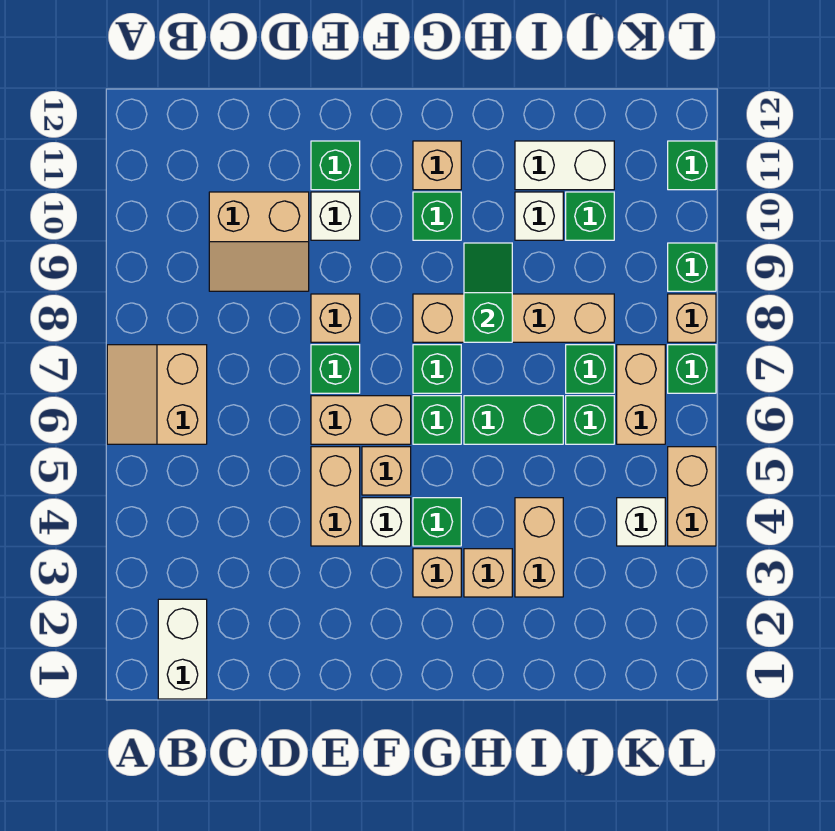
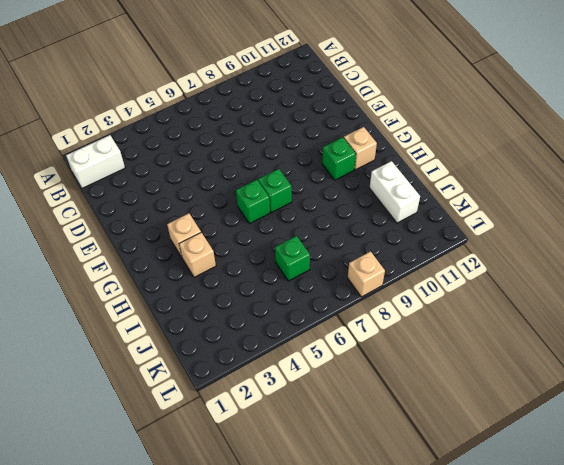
none -> tan slope A6:B7 level 1 top B
none -> tan slope C9:D10 level 1 top 10
none -> tan brick E4:E5 level 1
none -> tan brick E6:F6 level 1

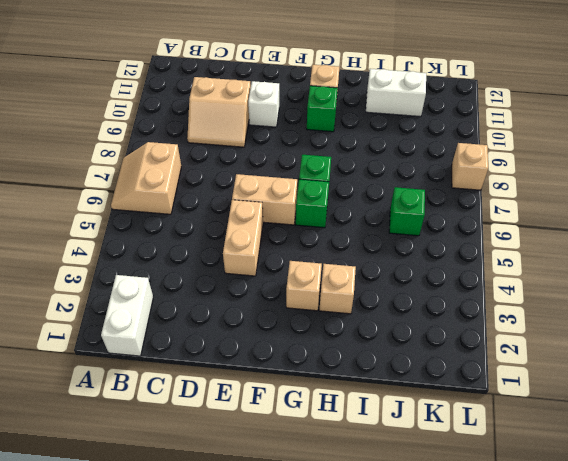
none -> green brick E7 level 1
none -> tan brick E8 level 1
none -> green brick E11 level 1
none -> white brick F4 level 1

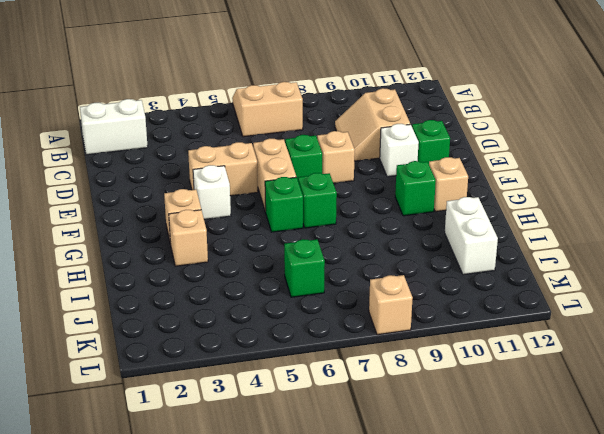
none -> tan brick F5 level 1
none -> green brick G4 level 1
none -> tan brick G8:J8 level 1
none -> green brick H6:I6 level 1

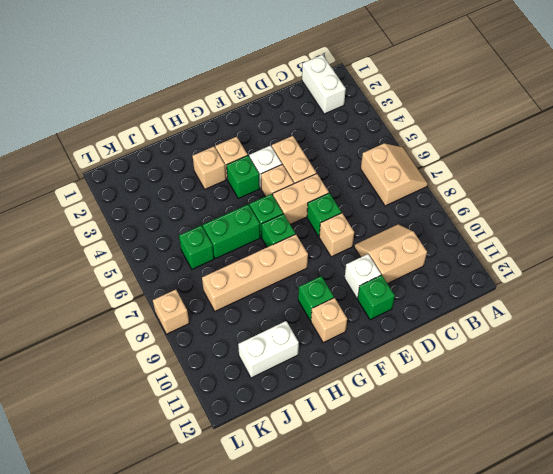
none -> tan brick I3:I4 level 1
none -> white brick I10 level 1
none -> green brick J7 level 1
none -> green brick J10 level 1

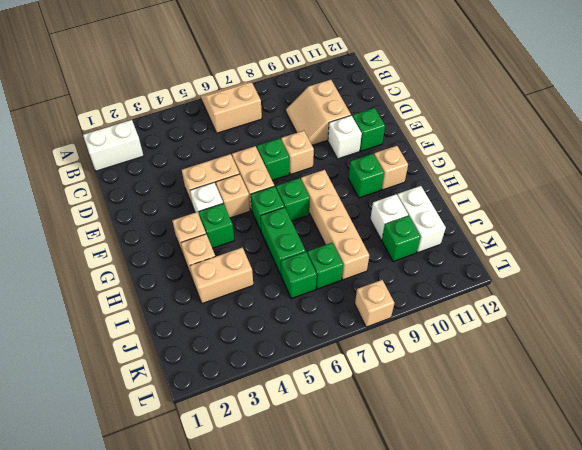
none -> white brick K4 level 1
none -> tan brick K6:K7 level 1
none -> tan brick L4:L5 level 1
none -> green brick L7 level 1

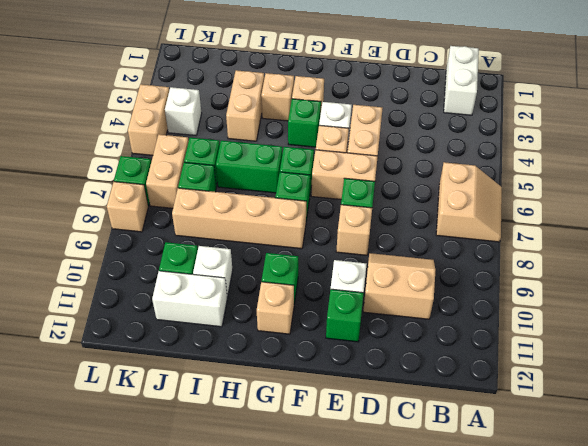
none -> green brick L9 level 1
none -> green brick L11 level 1
none -> green slope H8:H9 level 2 top 8

